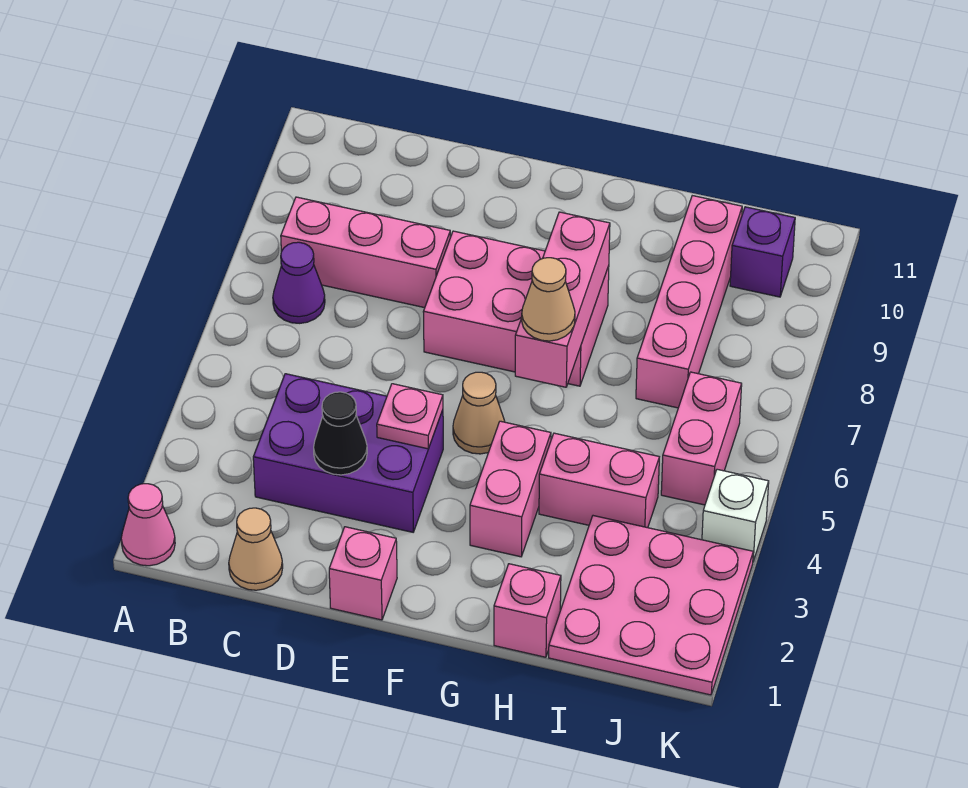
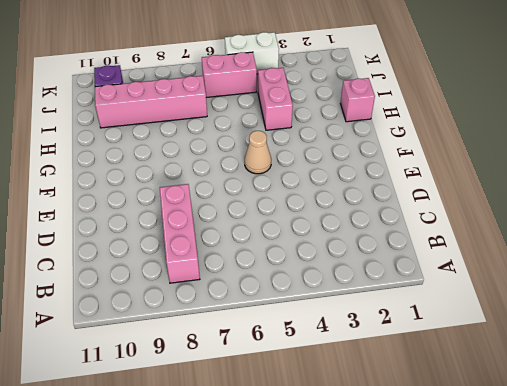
white brick K4:K5 level 1 -> white brick K4 level 1
none -> pink cone A1 level 1
none -> purple cone B7 level 1
none -> tan cone C1 level 1

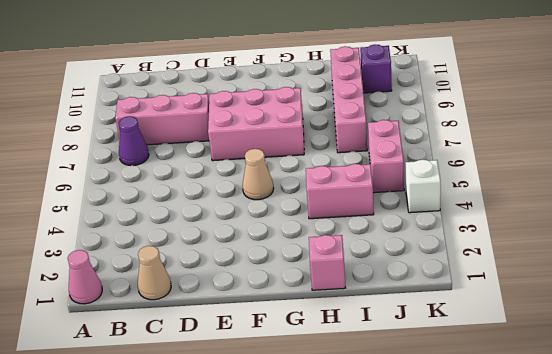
none -> purple brick C3:E4 level 1
none -> pink brick E1 level 1
none -> pink brick G3:G4 level 1

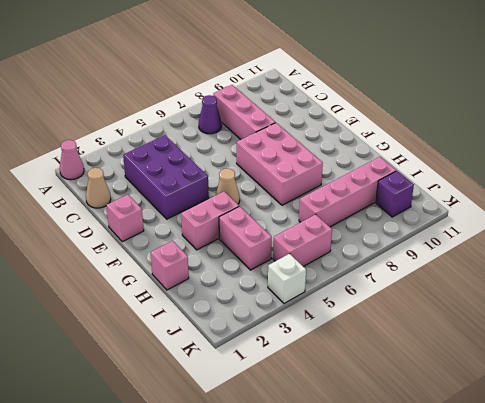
none -> pink plate I1:K3 level 1
none -> black cone D3 level 2
none -> pink plate E4 level 2

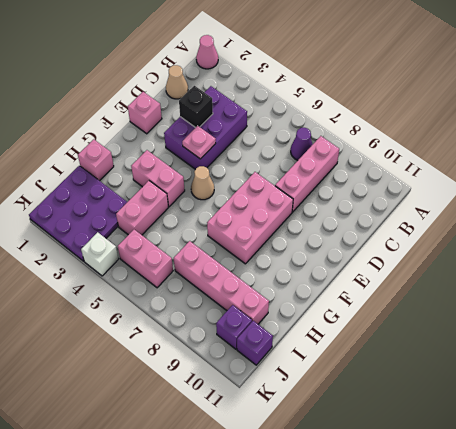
black brick D3 level 2 -> black cone D3 level 2
purple plate I1:K3 level 1 -> pink plate I1:K3 level 1
purple brick J11 level 1 -> none
none -> pink brick G6:G8 level 2
none -> tan cone G6 level 3

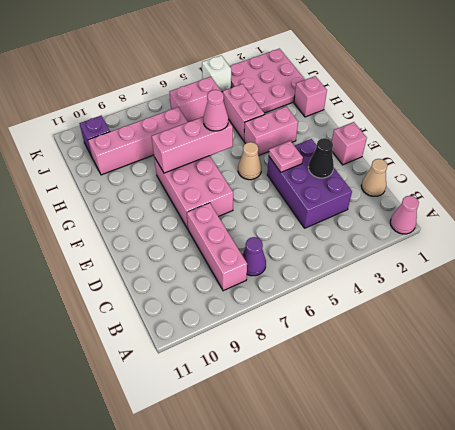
pink cone G6 level 3 -> tan cone G6 level 3

